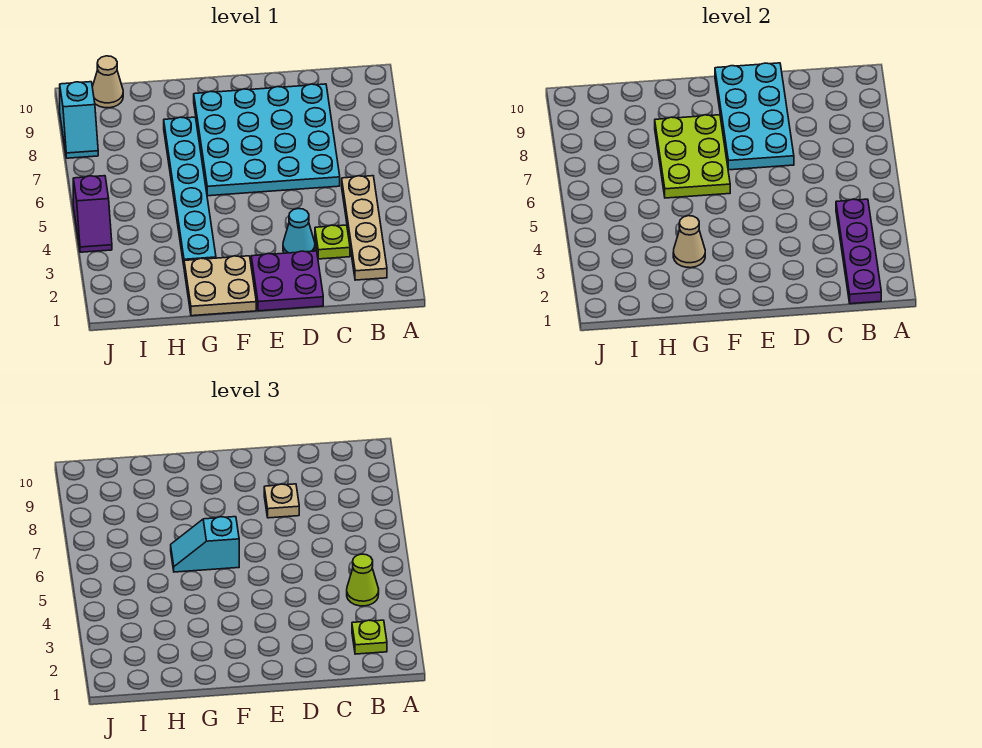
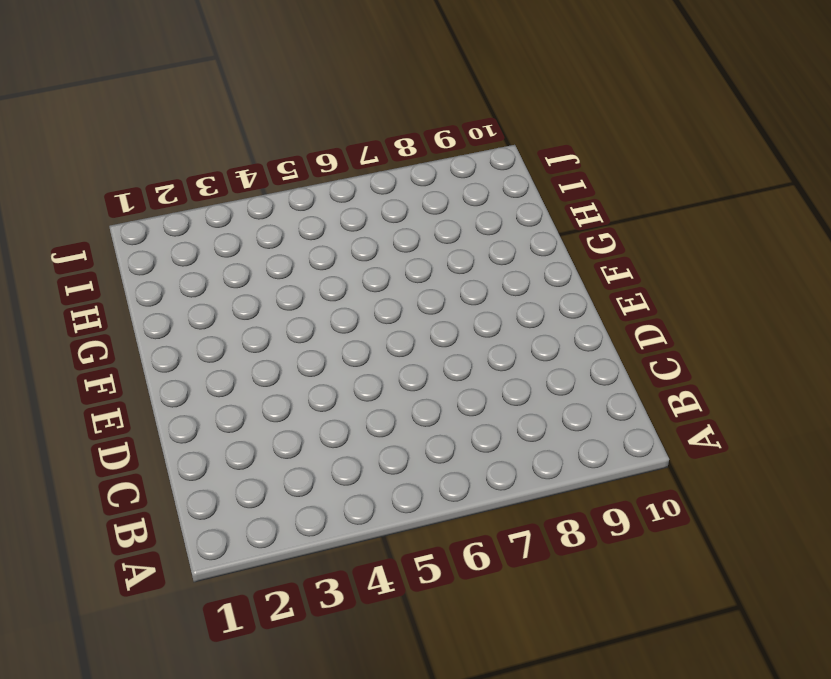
none -> tan plate B2:B5 level 1
none -> lime plate C3 level 1
none -> cyan plate C6:F9 level 1

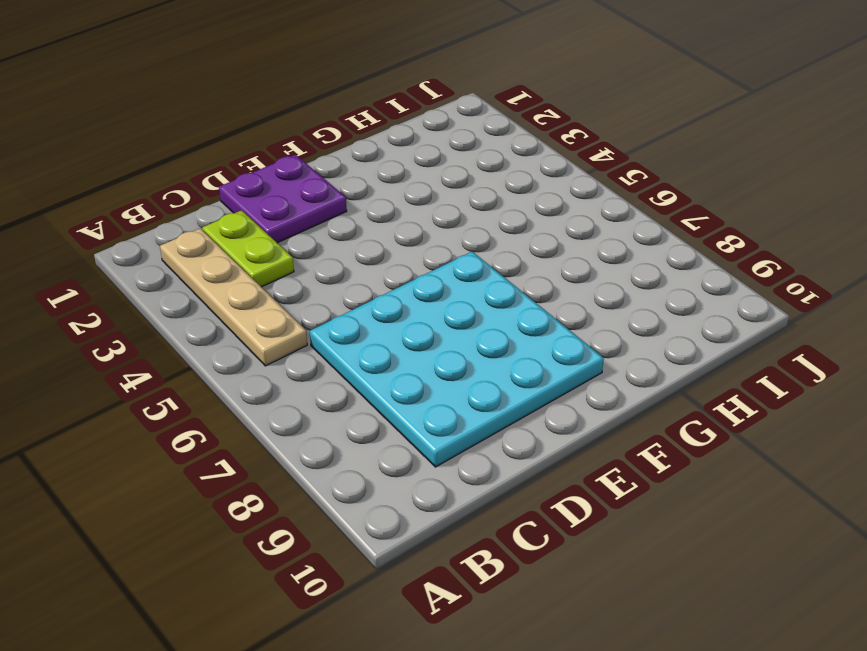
lime plate C2:C3 level 1 -> lime plate C3 level 1
none -> cyan cone D3 level 1
none -> tan plate F1:G2 level 1
none -> cyan plate G3:G8 level 1

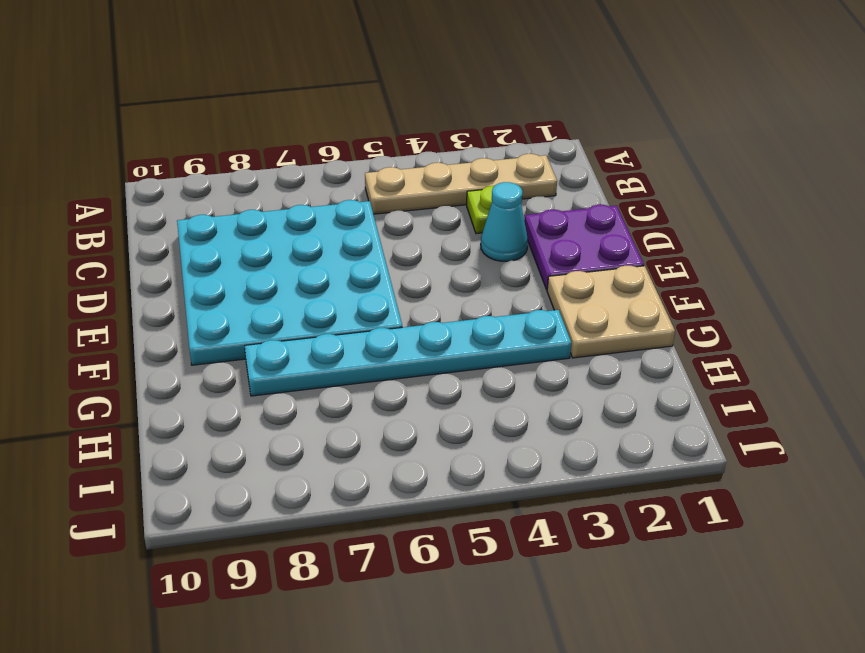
none -> tan cone I10 level 1
none -> purple slope J4:J5 level 1 top 5
none -> cyan slope J8:J9 level 1 top 9

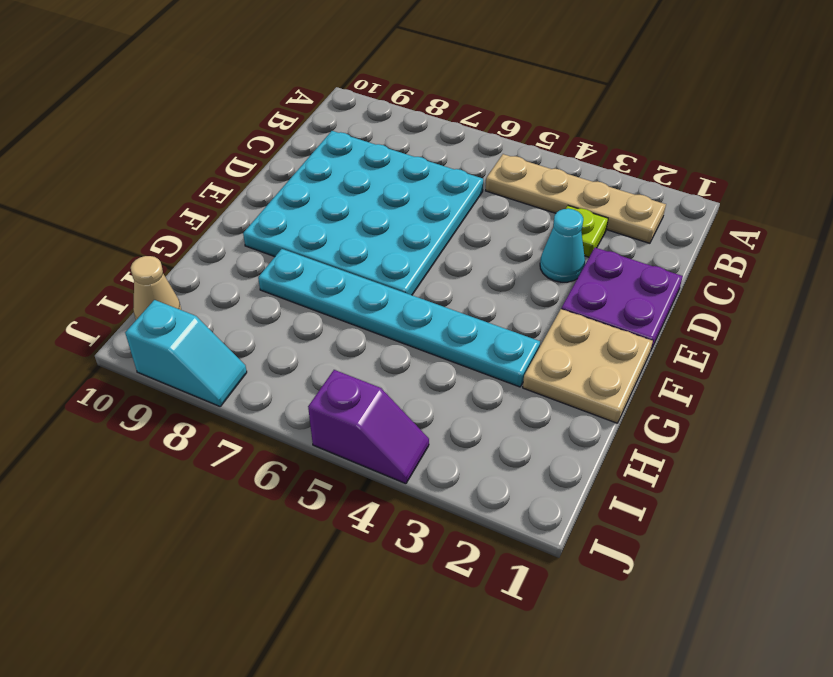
none -> purple plate B1:B4 level 2
none -> cyan plate D7:E10 level 2
none -> lime plate F6:G8 level 2

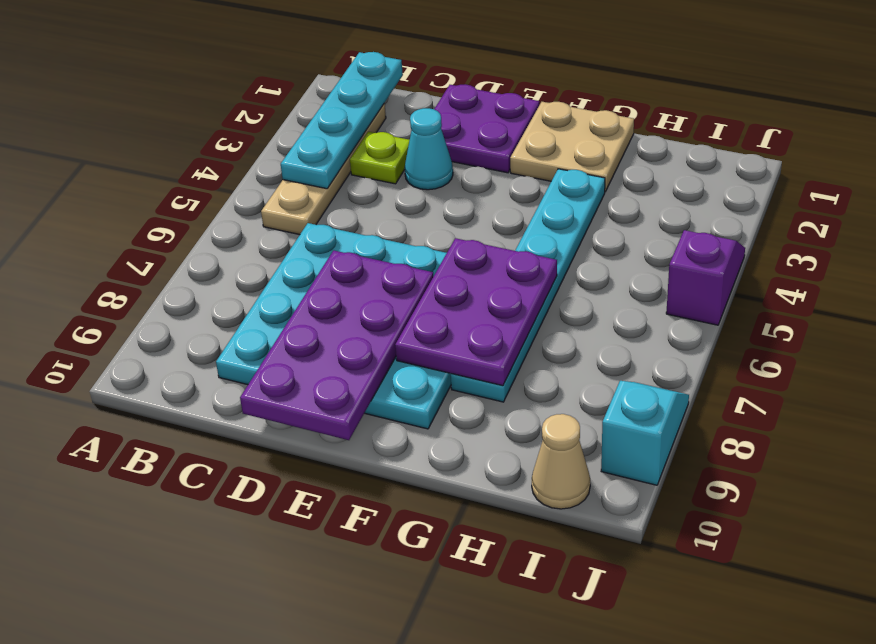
cyan plate B1:B4 level 2 -> purple plate B1:B4 level 2
purple plate D7:E10 level 2 -> cyan plate D7:E10 level 2
purple plate F6:G8 level 2 -> lime plate F6:G8 level 2
none -> tan cone G3 level 2
none -> lime plate B2 level 3
none -> lime cone B4 level 3

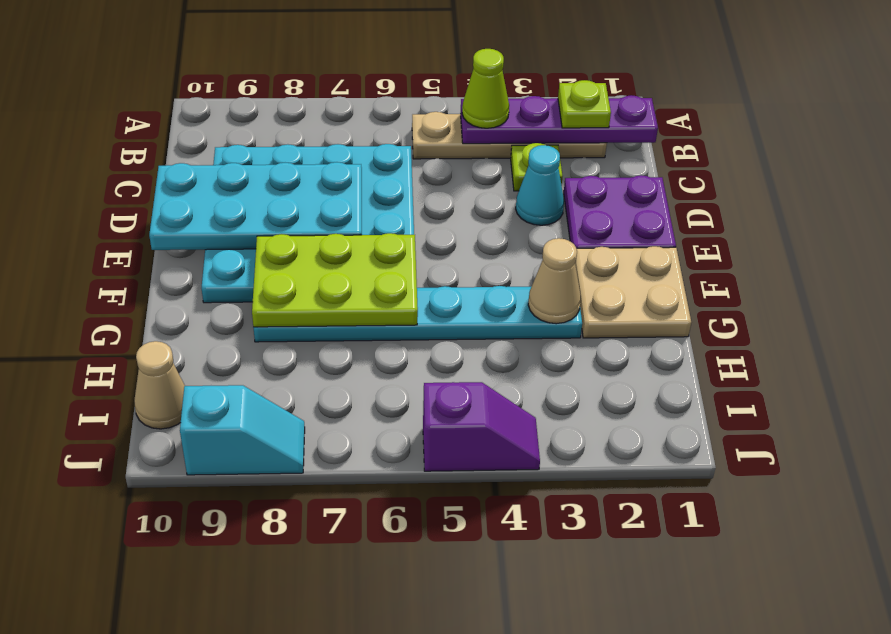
none -> tan plate D8 level 3
none -> cyan slope F6:G6 level 3 top F

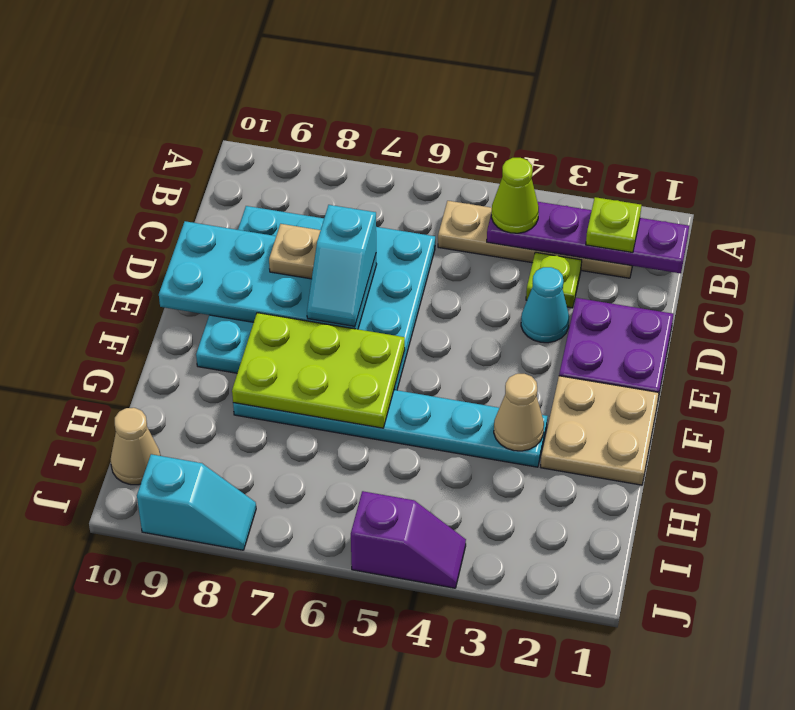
cyan slope D7:E7 level 3 top D -> cyan slope F6:G6 level 3 top F

